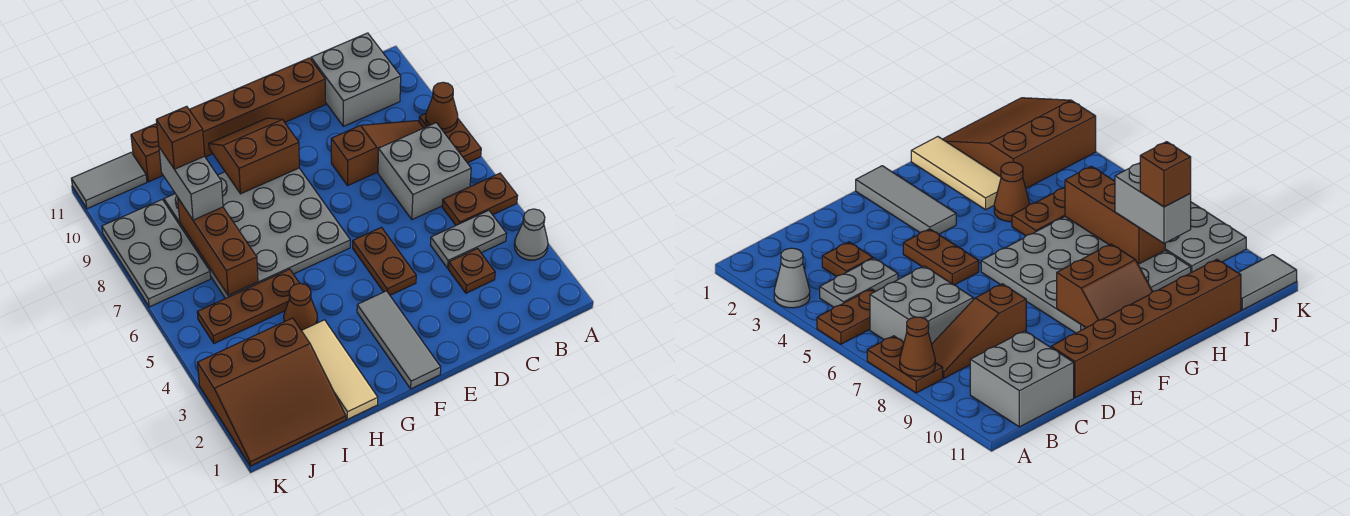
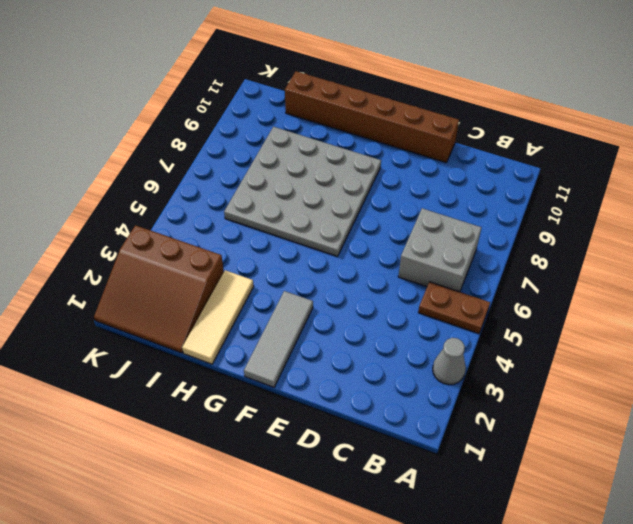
none -> brown plate A7:A8 level 1
none -> grey plate B4:C4 level 1
none -> brown slope B8:D8 level 1 top D

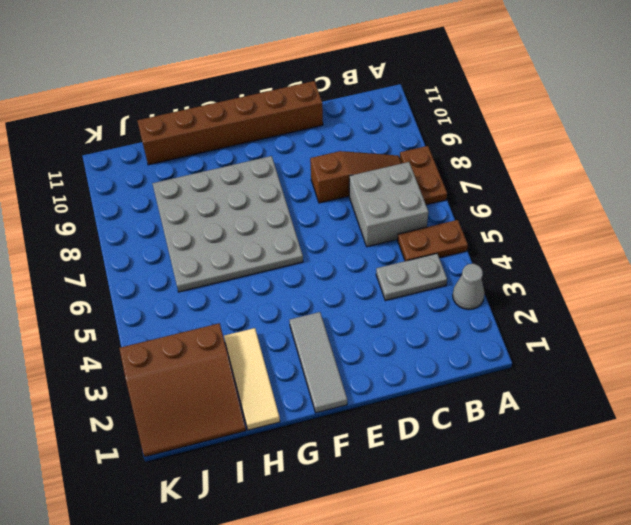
none -> grey brick B10:C11 level 1
none -> brown plate C3 level 1
none -> brown plate E4:E5 level 1

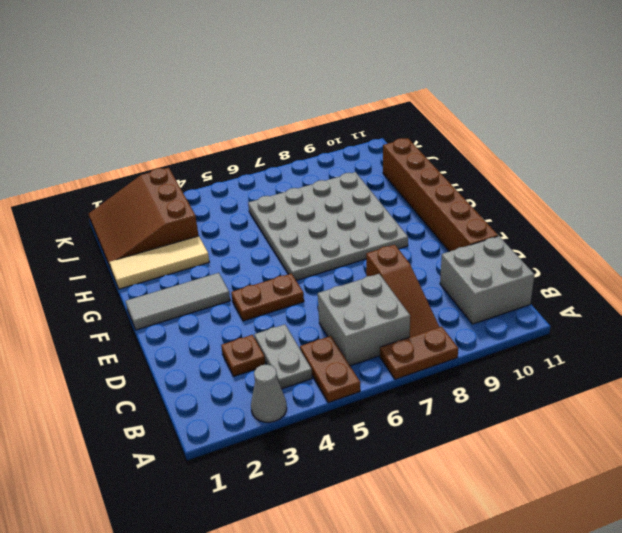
none -> brown cone H4 level 1
none -> brown plate H5:J5 level 1
none -> grey plate J7:K9 level 1

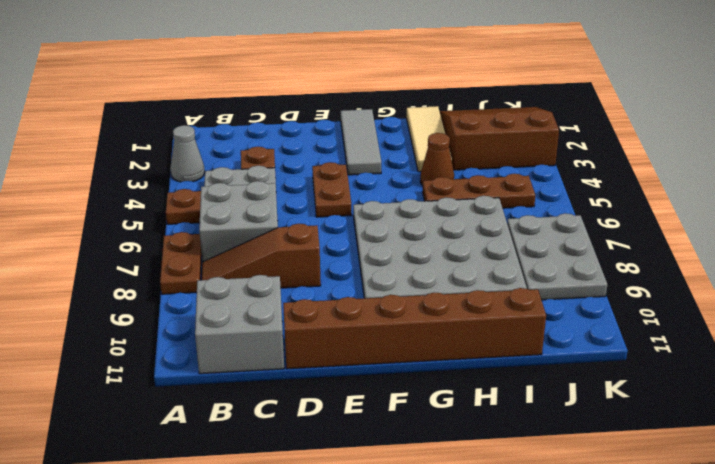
none -> grey tile J11:K11 level 1
none -> brown cone A8 level 2
none -> brown slope F9:G10 level 2 top 9

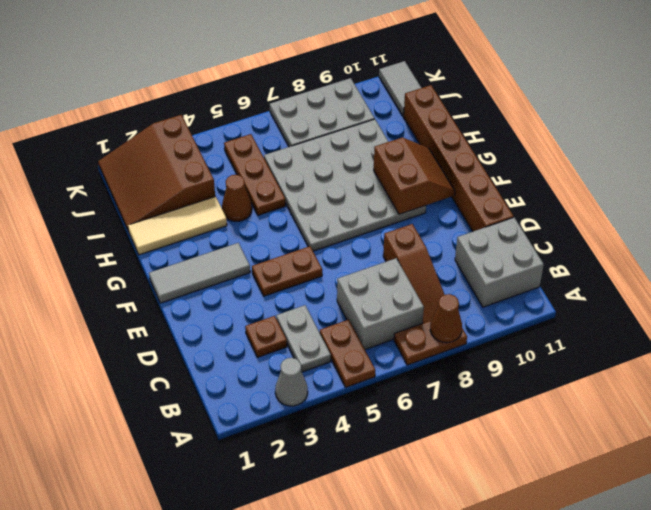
none -> brown brick I6:I8 level 2
none -> grey brick I8:I9 level 3
none -> brown brick I9 level 4

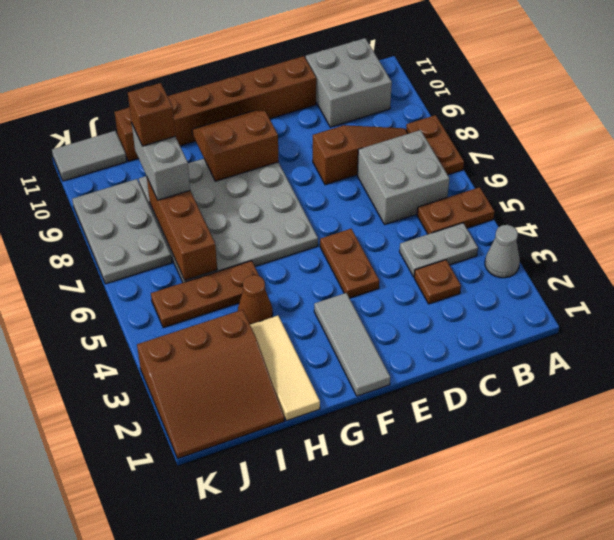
none -> brown cone A8 level 2

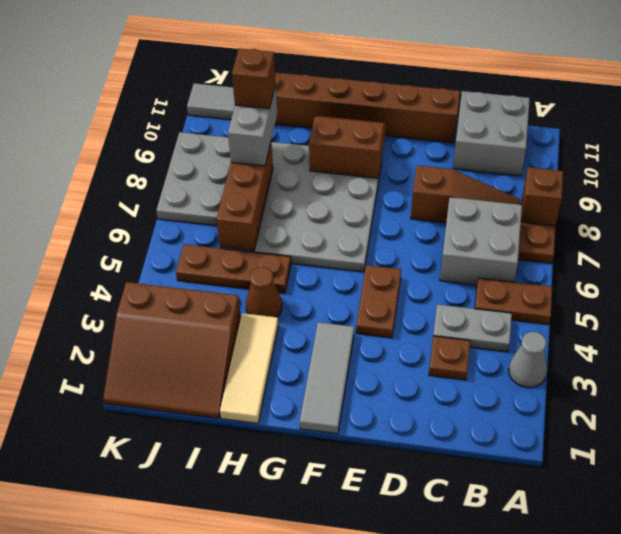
brown brick A8 level 2 -> brown cone A8 level 2

